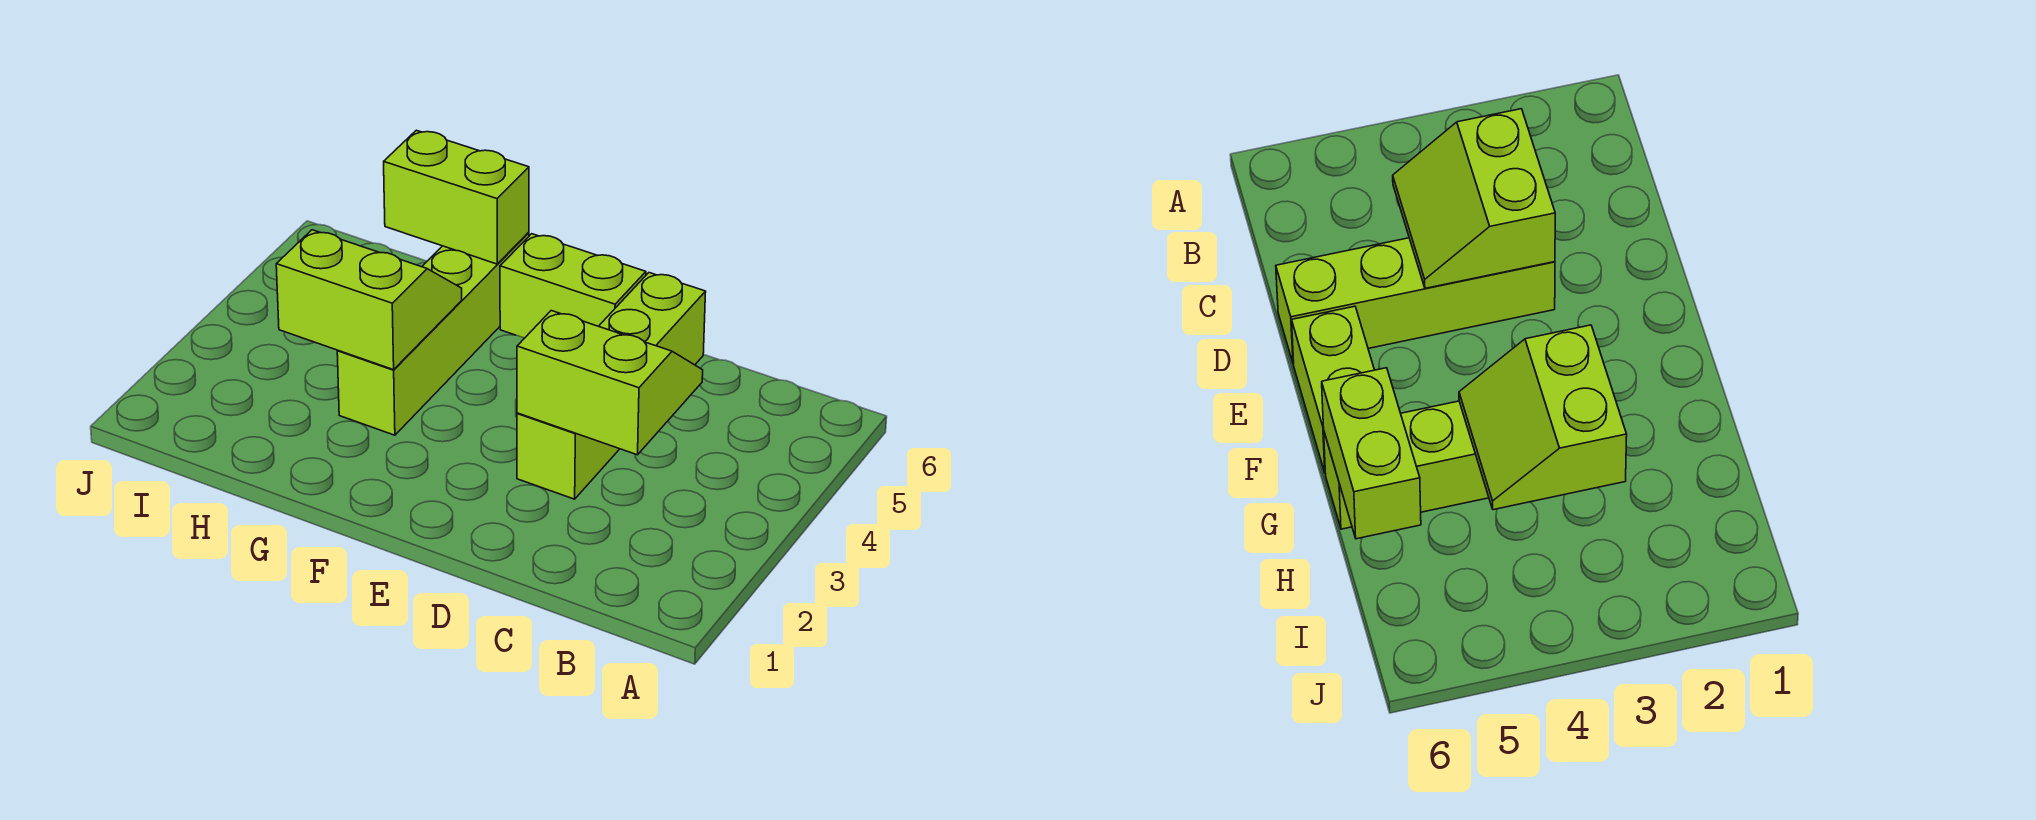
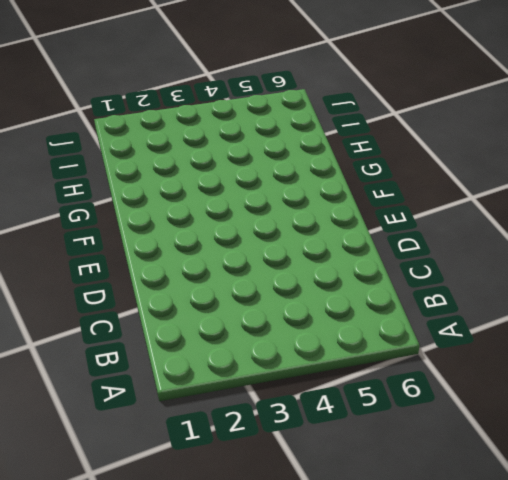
none -> lime brick D3:D6 level 1
none -> lime brick E6:F6 level 1

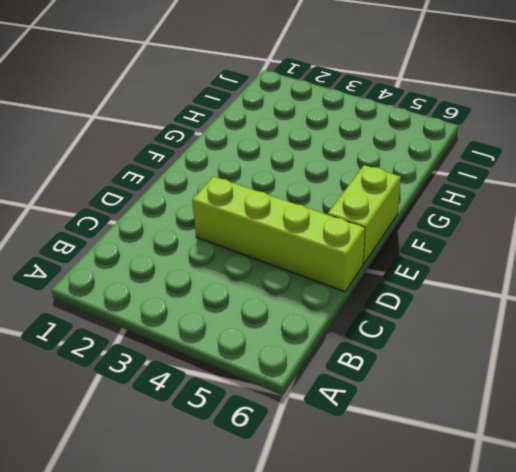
none -> lime brick G3:G6 level 1
none -> lime slope C3:D4 level 2 top 3

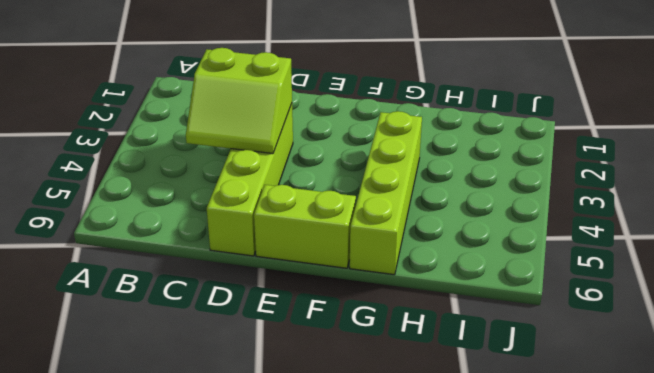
none -> lime slope G3:H4 level 2 top 3
none -> lime brick G6:H6 level 2

